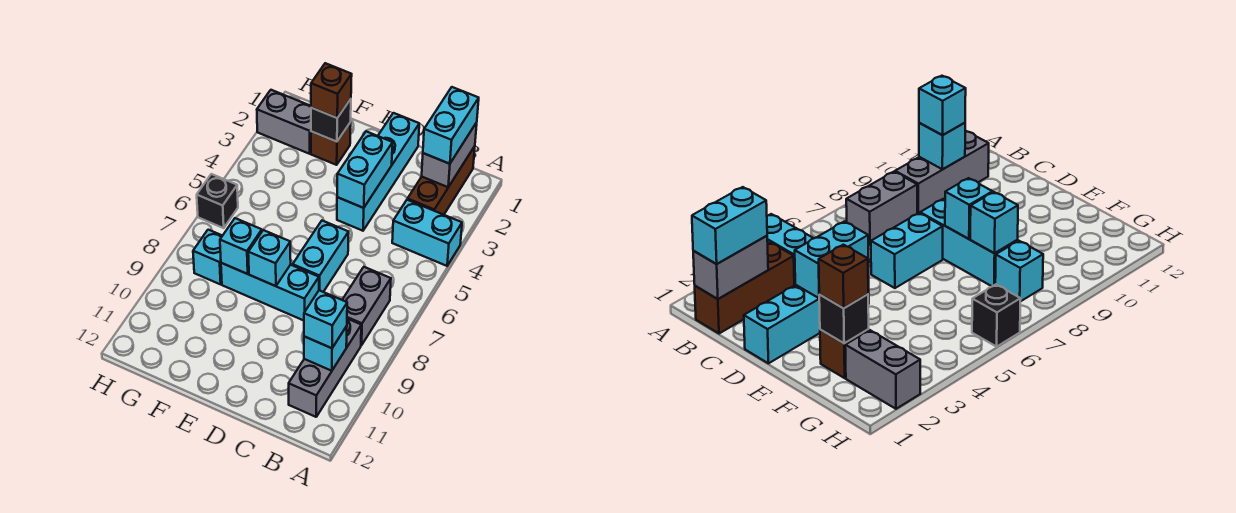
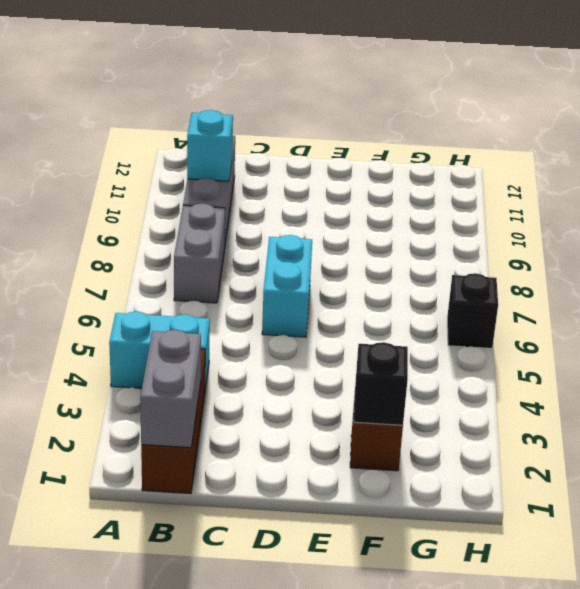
none -> cyan brick D1:D4 level 1
none -> cyan brick D8:F8 level 1
none -> grey brick G2:H2 level 1

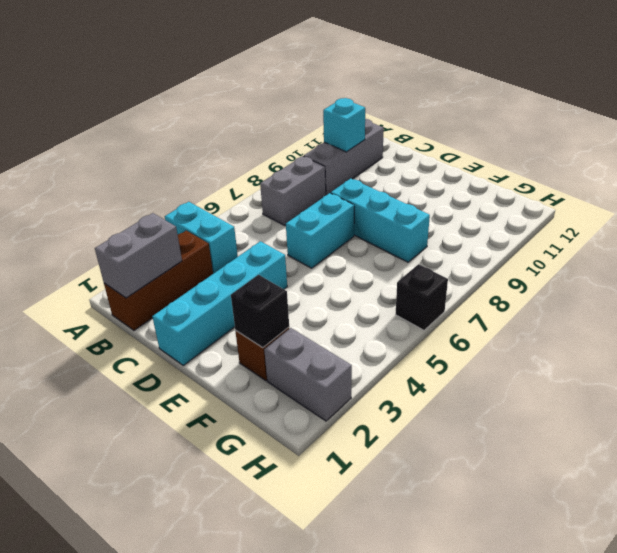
none -> cyan brick G8 level 1
none -> cyan brick D3:D4 level 2
none -> cyan brick E8 level 2

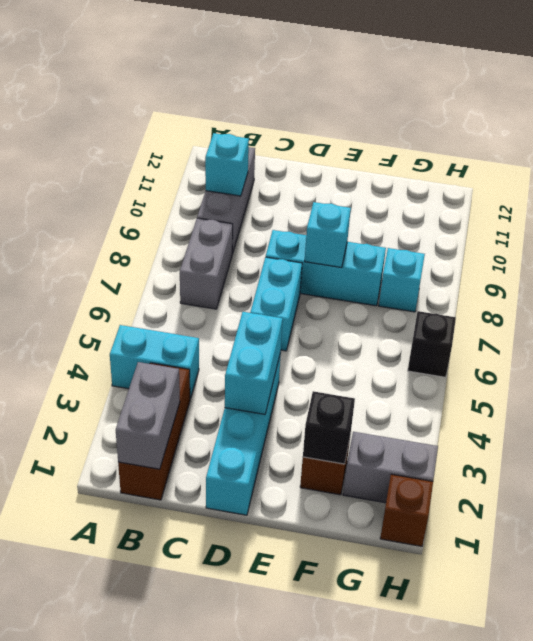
brown brick H1 level 1 -> brown brick F2 level 3
none -> cyan brick F8 level 2
none -> cyan brick B1:B2 level 3
none -> cyan brick B10 level 3

